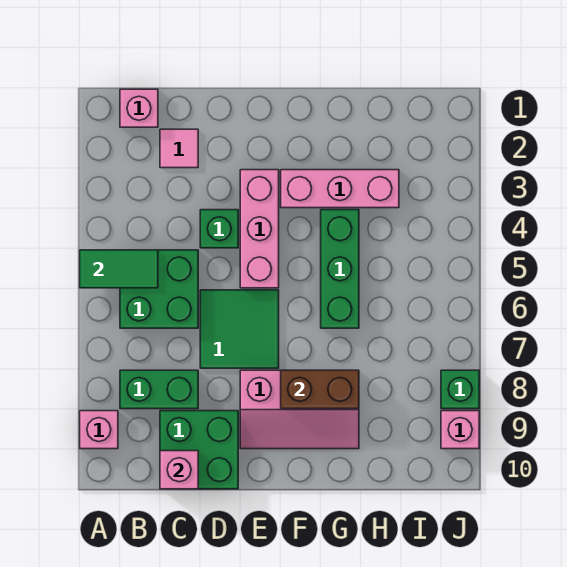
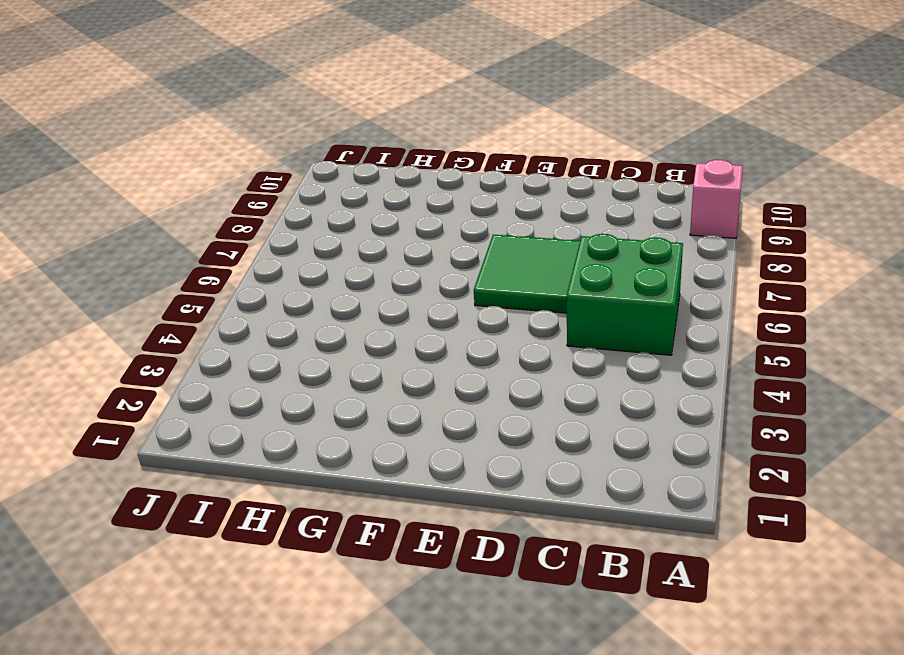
none -> pink brick B1 level 1
none -> green brick B8:C8 level 1
none -> pink tile C2 level 1

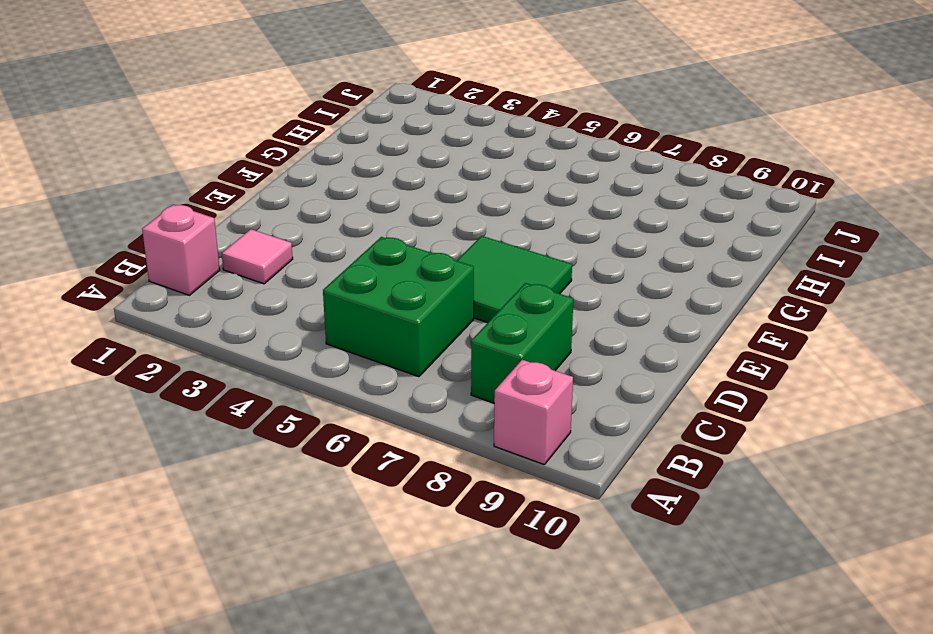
none -> green brick C9:D10 level 1
none -> green brick D4 level 1
none -> pink brick E3:E5 level 1

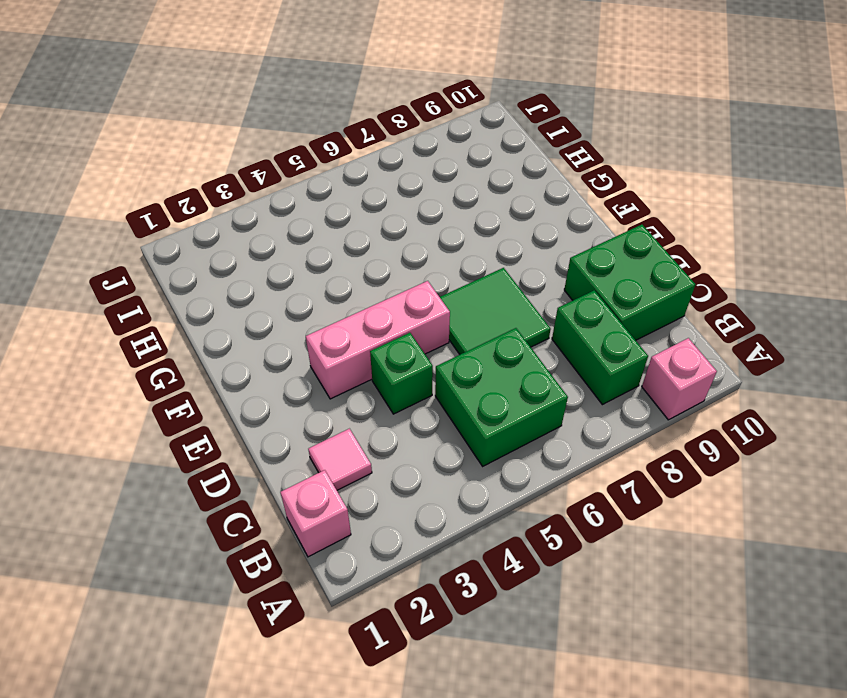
none -> pink slope E8:G9 level 1 top 8
none -> pink brick F3:H3 level 1
none -> green brick G4:G6 level 1

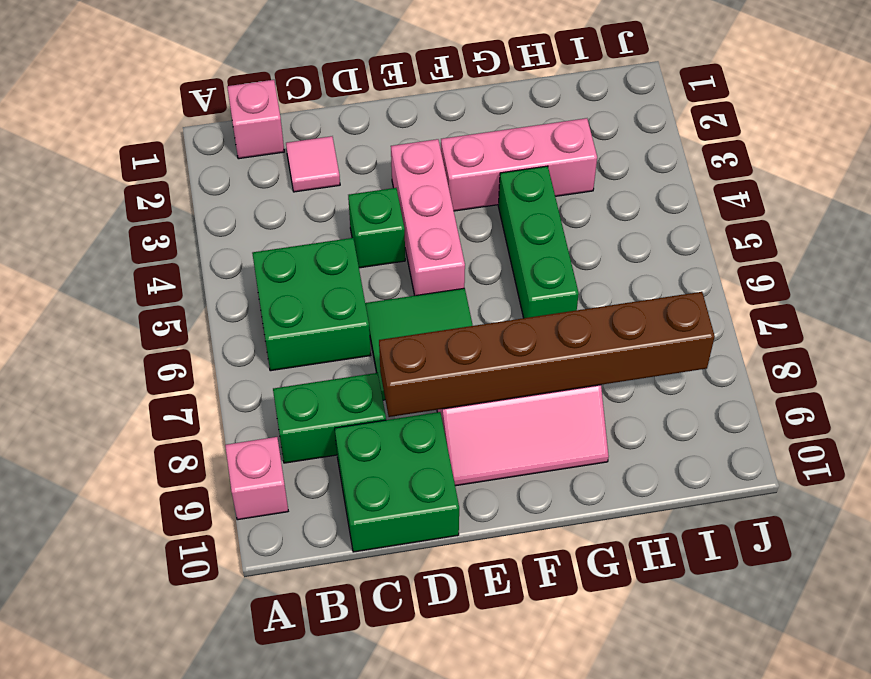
brown brick D8:I8 level 2 -> brown brick F8:G8 level 2
none -> green brick J8 level 1
none -> pink brick J9 level 1
none -> green tile A5:B5 level 2

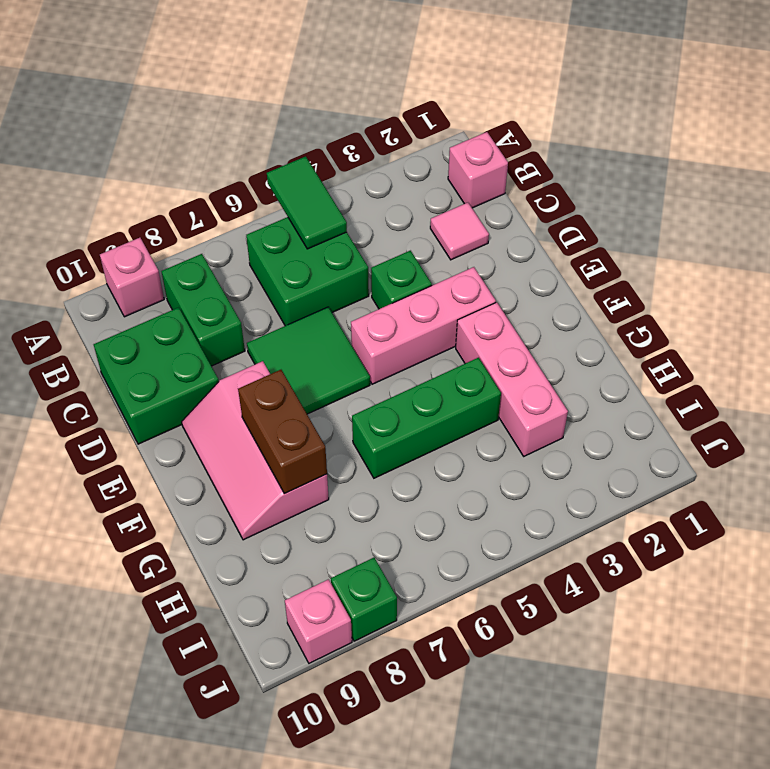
none -> pink brick C10 level 2

